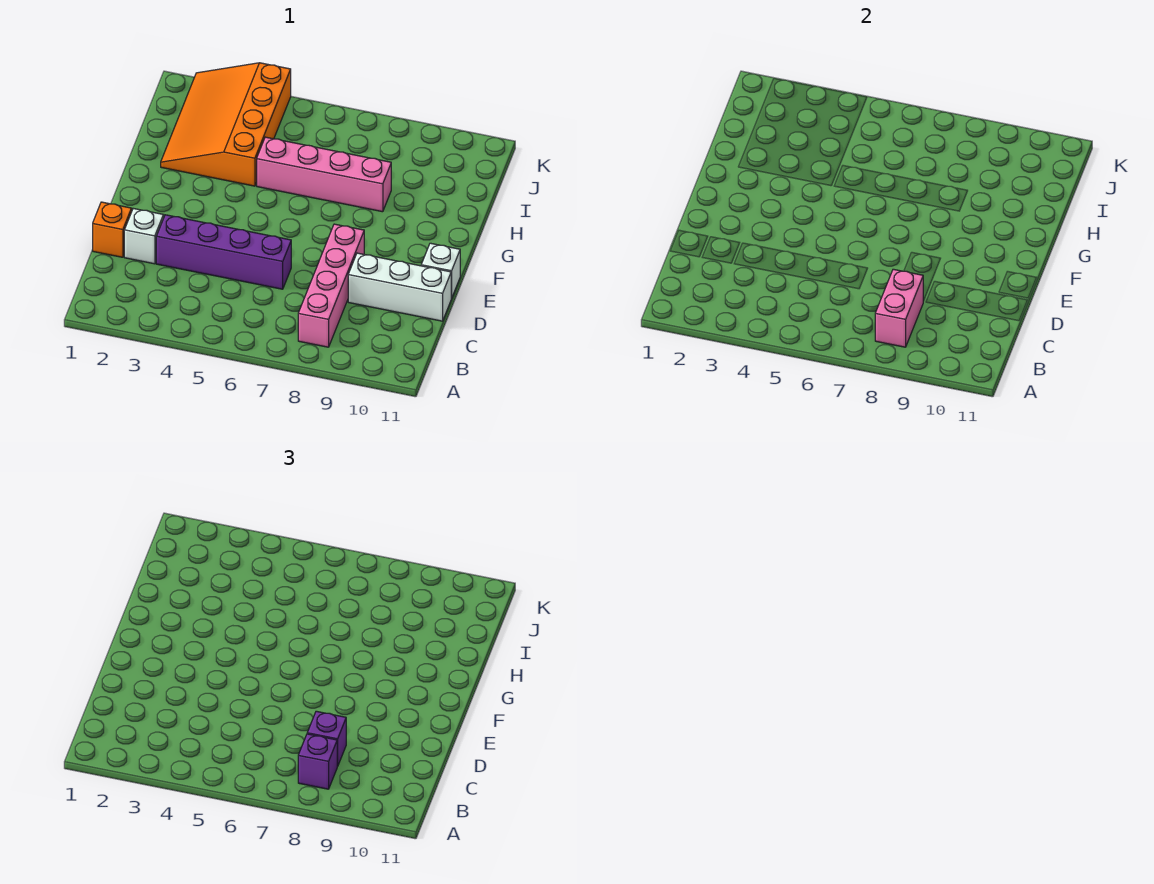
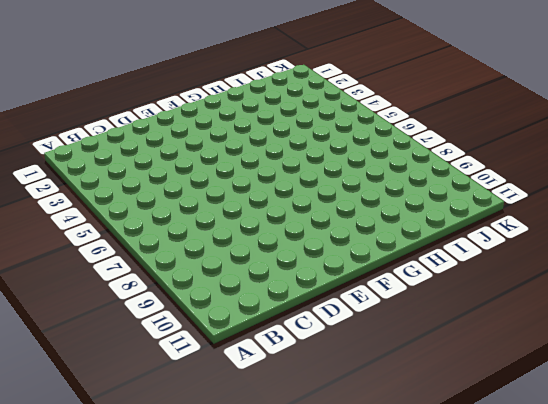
none -> pink brick B8:E8 level 1
none -> orange brick D1 level 1

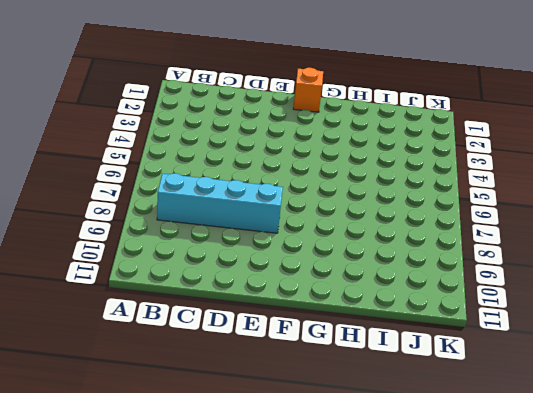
cyan brick B8:E8 level 1 -> pink brick B8:E8 level 1
orange brick F1 level 1 -> orange brick D1 level 1
none -> white brick D2 level 1
none -> purple brick D3:D6 level 1

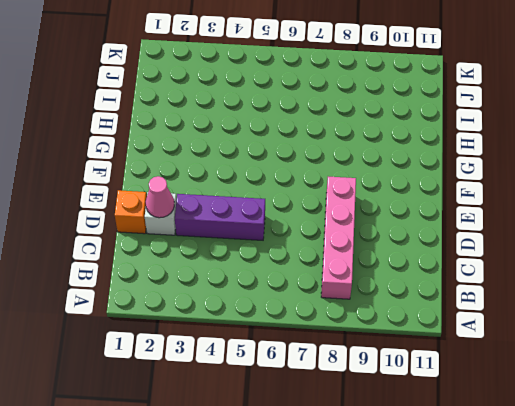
pink cone D2 level 2 -> none
purple brick D3:D5 level 1 -> purple brick D3:D6 level 1
none -> white brick D9:D11 level 1
none -> white brick E11 level 1

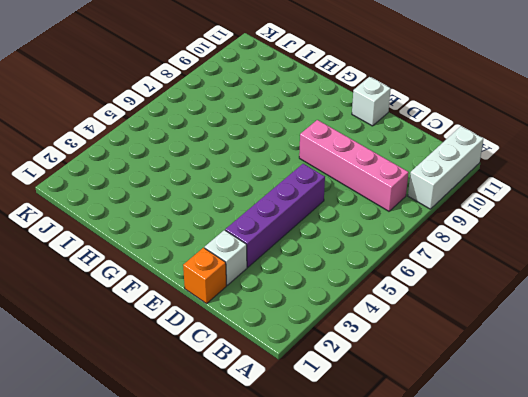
white brick A9:A11 level 1 -> white brick D9:D11 level 1
none -> orange slope H2:K4 level 1 top 4
none -> pink brick H5:H8 level 1

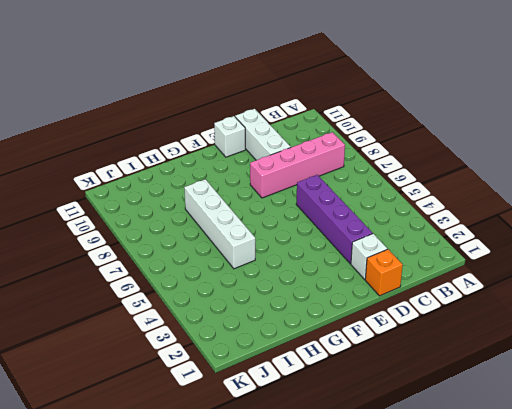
white brick H5:H8 level 1 -> pink brick H5:H8 level 1
none -> orange slope H2:K4 level 1 top 4
none -> pink brick B8:C8 level 2

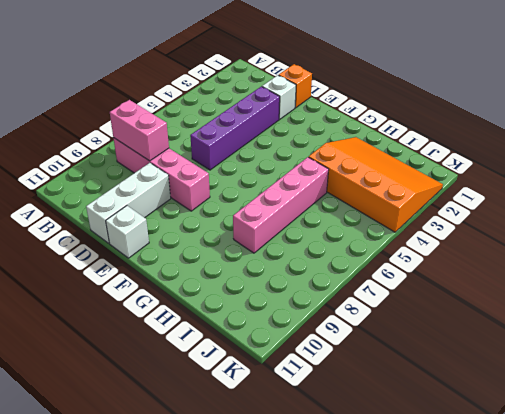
none -> purple brick B8 level 3
none -> purple brick C8 level 3

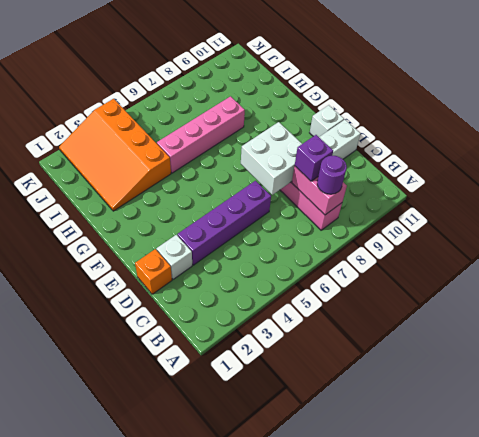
purple round brick B8 level 3 -> purple brick B8 level 3
white brick D7:E8 level 2 -> none

